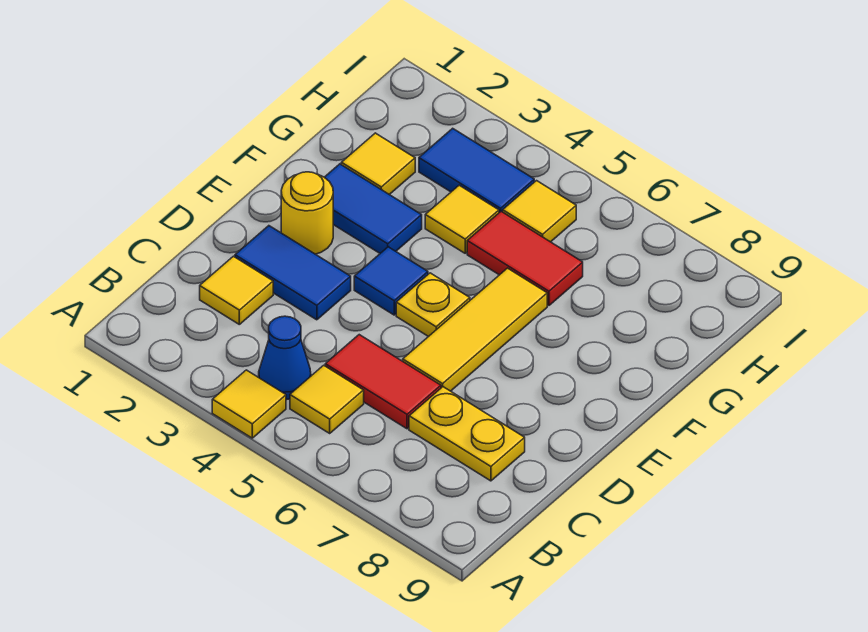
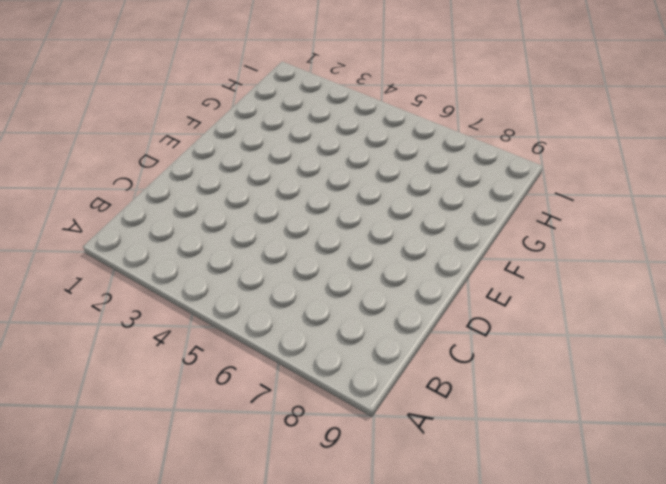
none -> yellow tile A4 level 1
none -> blue cone B4 level 1
none -> yellow tile B5 level 1

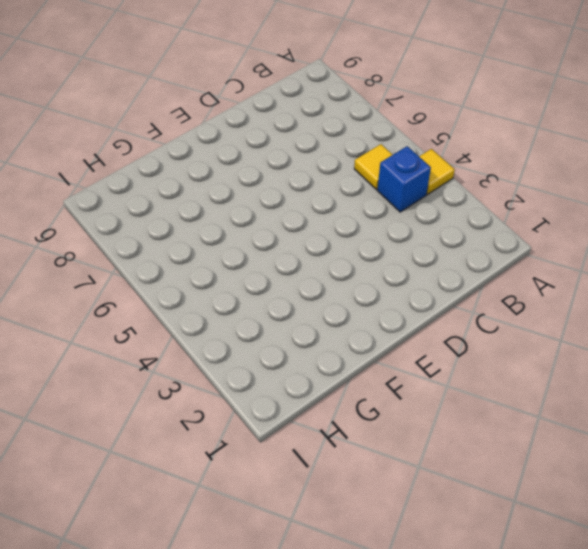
blue brick B4 level 1 -> blue cone B4 level 1
none -> yellow tile C2 level 1
none -> red tile C5:C6 level 1
none -> yellow plate C7:C8 level 1

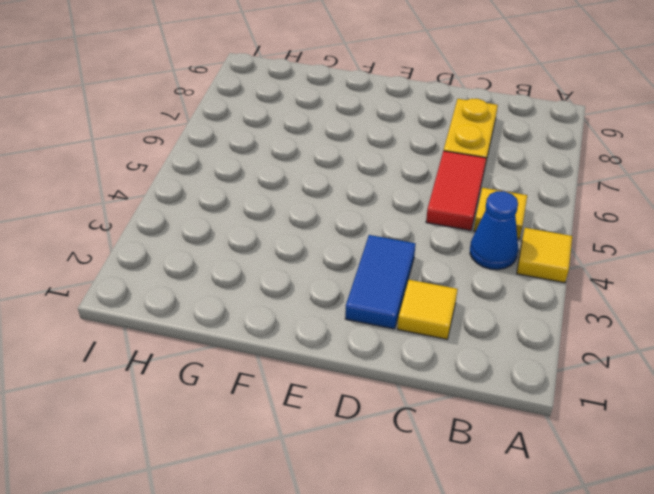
none -> yellow tile D6:F6 level 1
none -> yellow round brick E2 level 1
none -> blue tile E4 level 1

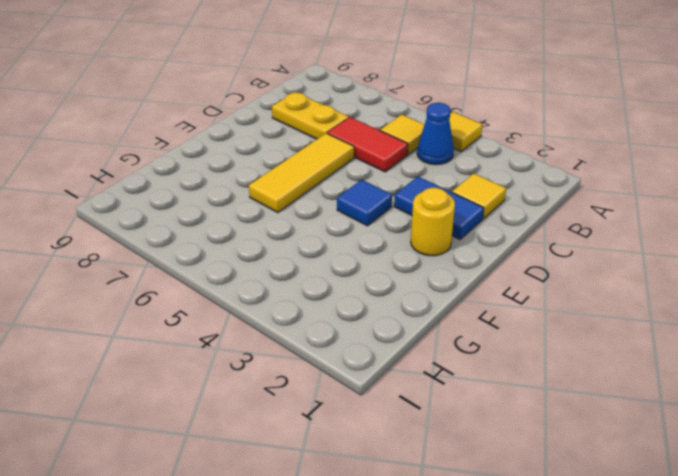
none -> yellow plate E5 level 1
none -> blue tile F2:F3 level 1
none -> yellow tile G2 level 1

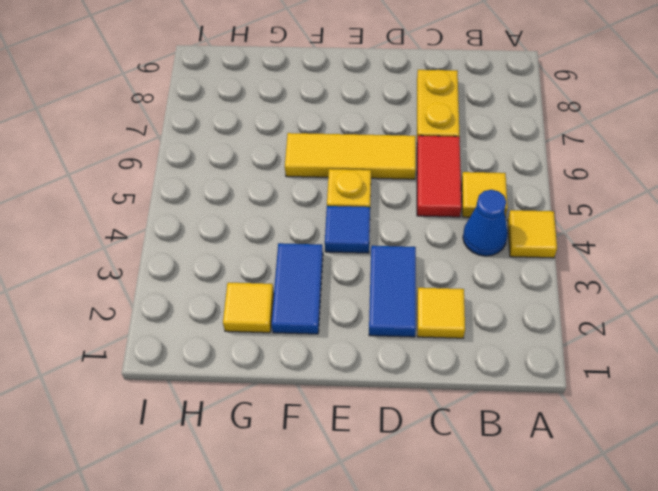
none -> yellow round brick E2 level 1
none -> yellow tile G4 level 1
none -> red tile G5:G6 level 1

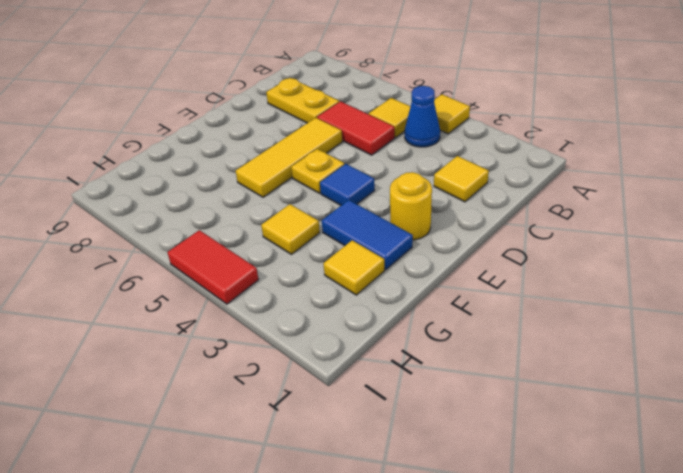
red tile I4:I5 level 1 -> red tile G5:G6 level 1
none -> blue tile D2:D3 level 1
none -> blue tile H3:H4 level 1
none -> yellow tile H5 level 1

